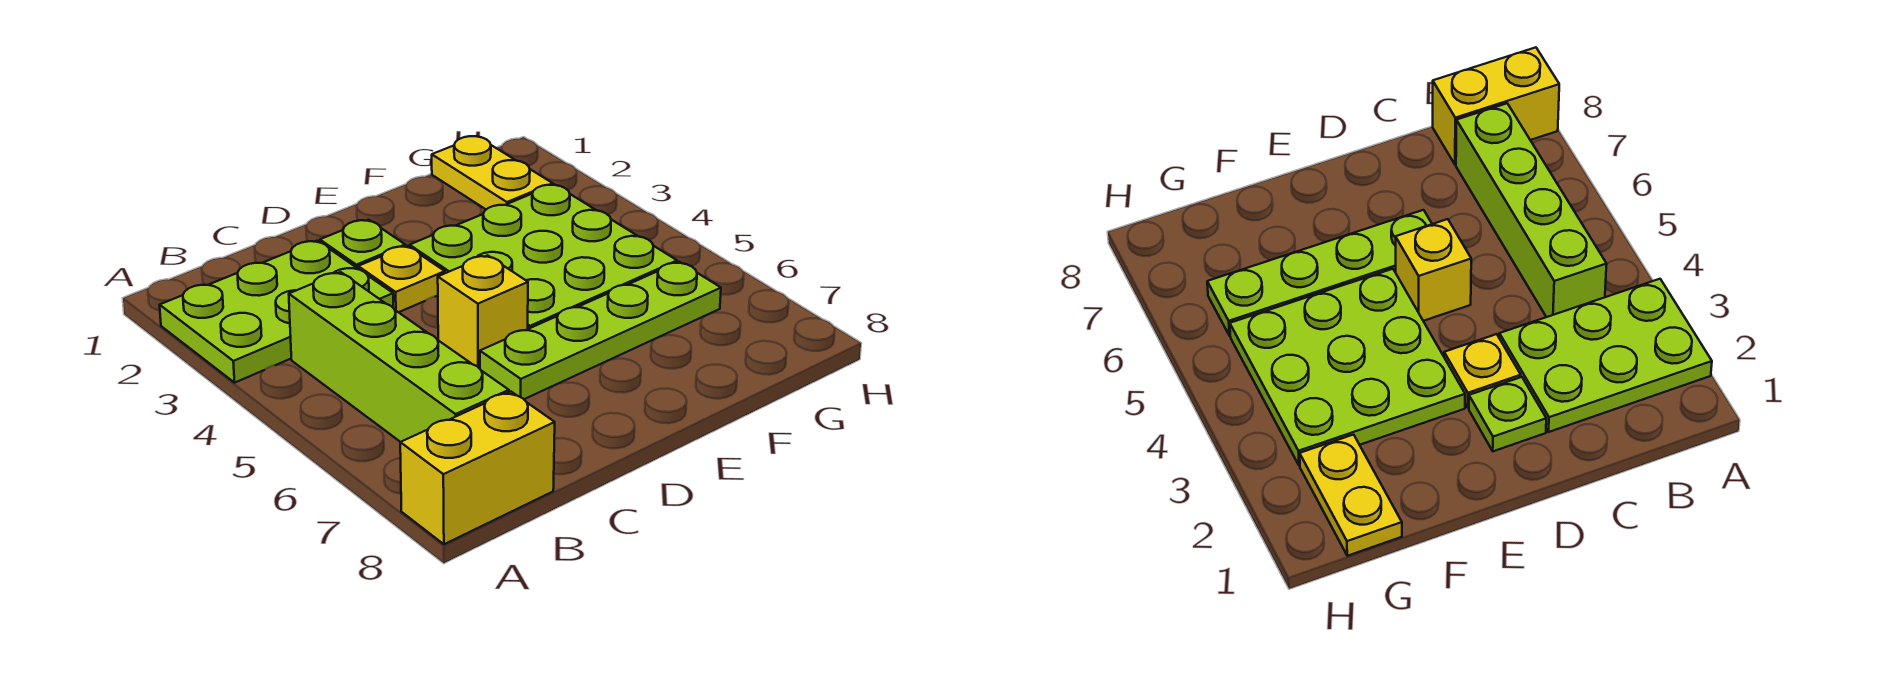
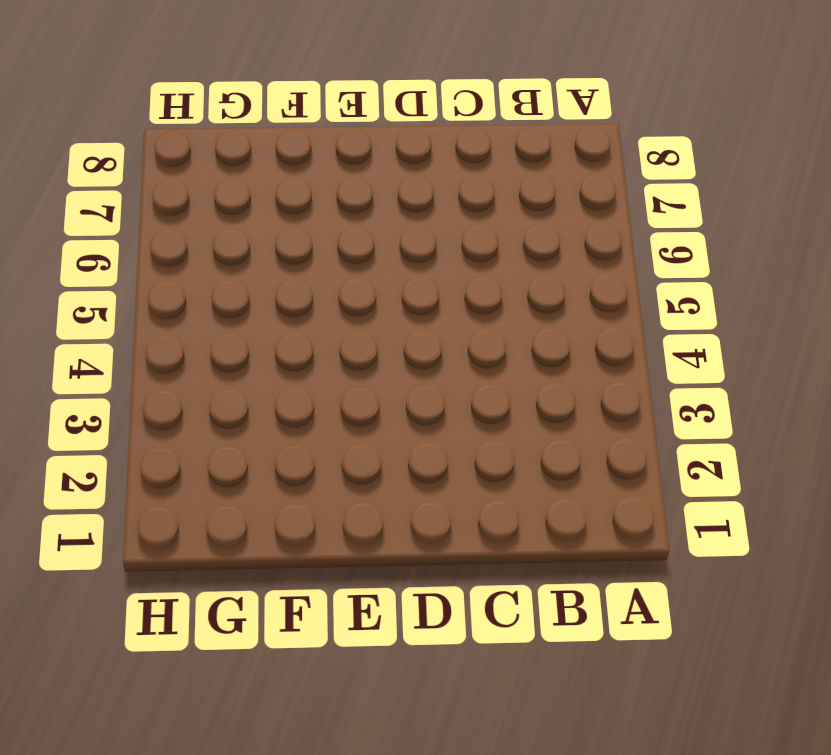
none -> lime plate A2:C3 level 1
none -> yellow brick A8:B8 level 1

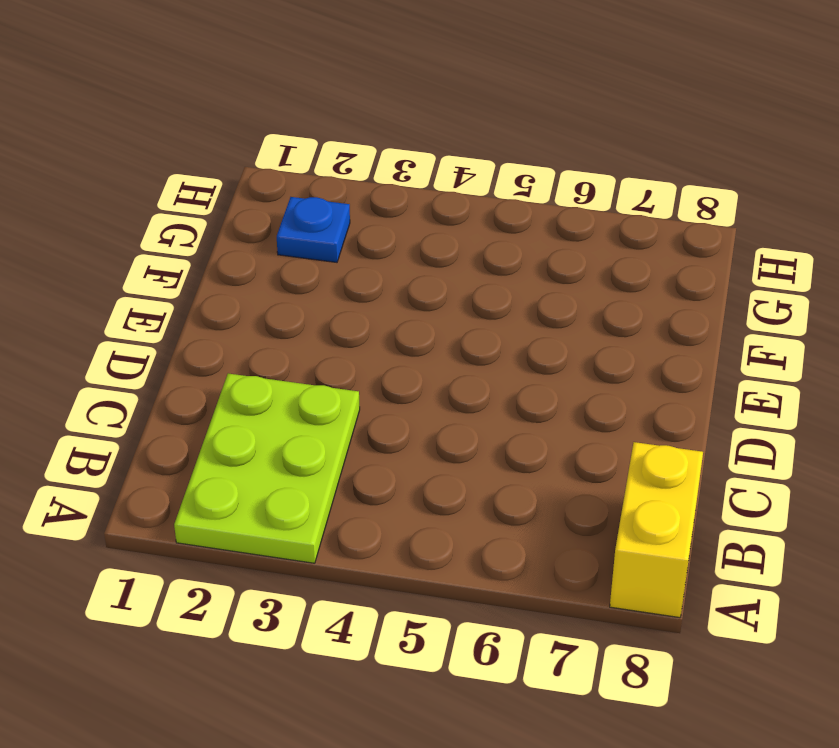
blue plate G2 level 1 -> yellow plate G1:G2 level 1
none -> lime brick B4:B7 level 1
none -> lime plate D2 level 1

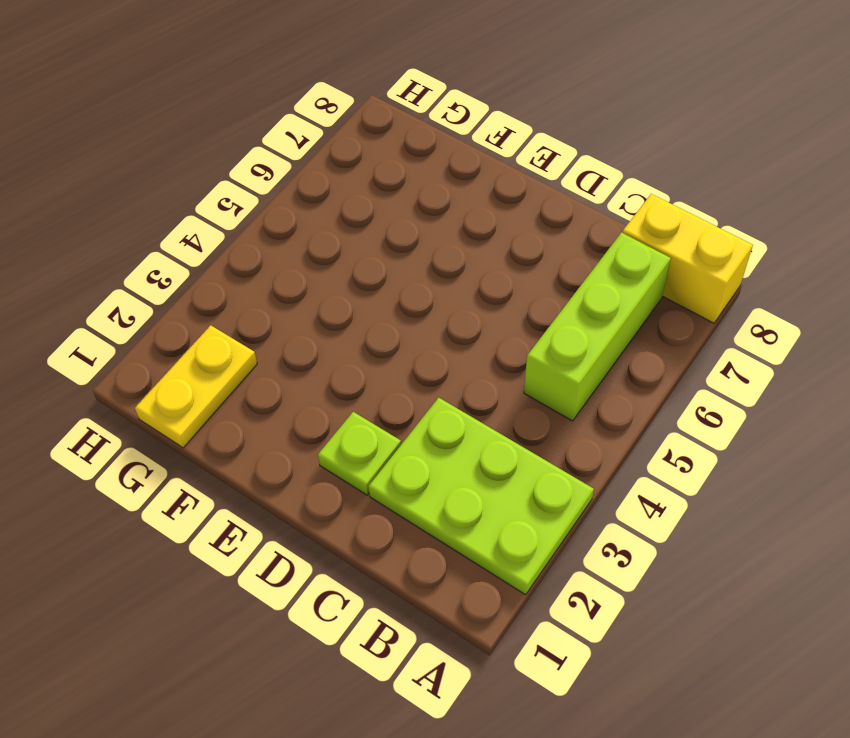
lime brick B5:B7 level 1 -> lime brick B4:B7 level 1
none -> yellow plate D3 level 1
none -> yellow brick D5 level 1

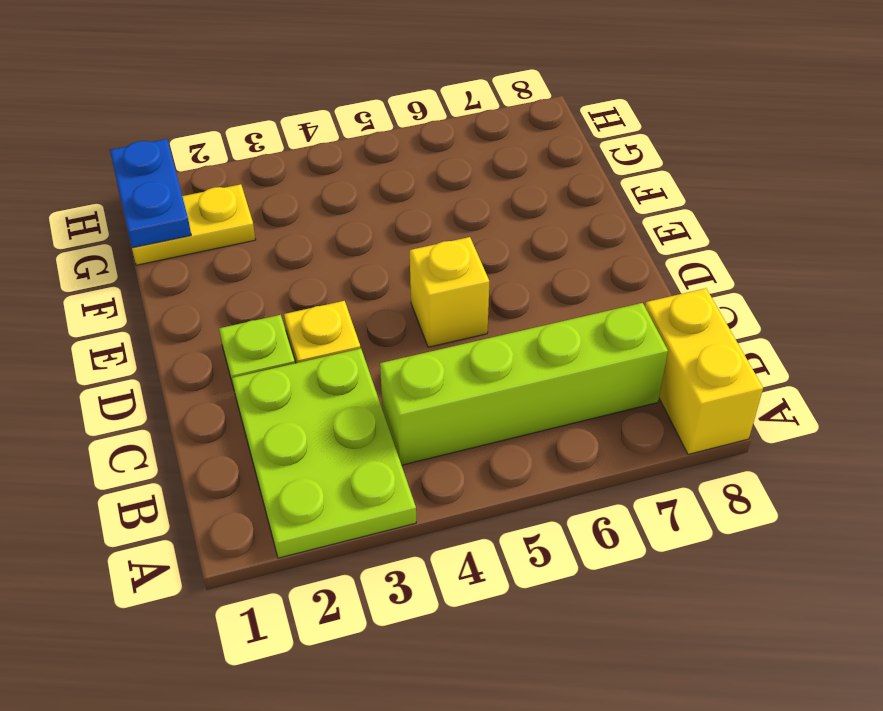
blue plate G1:H1 level 2 -> none
none -> lime plate D6:G6 level 1
none -> lime plate E3:G5 level 1

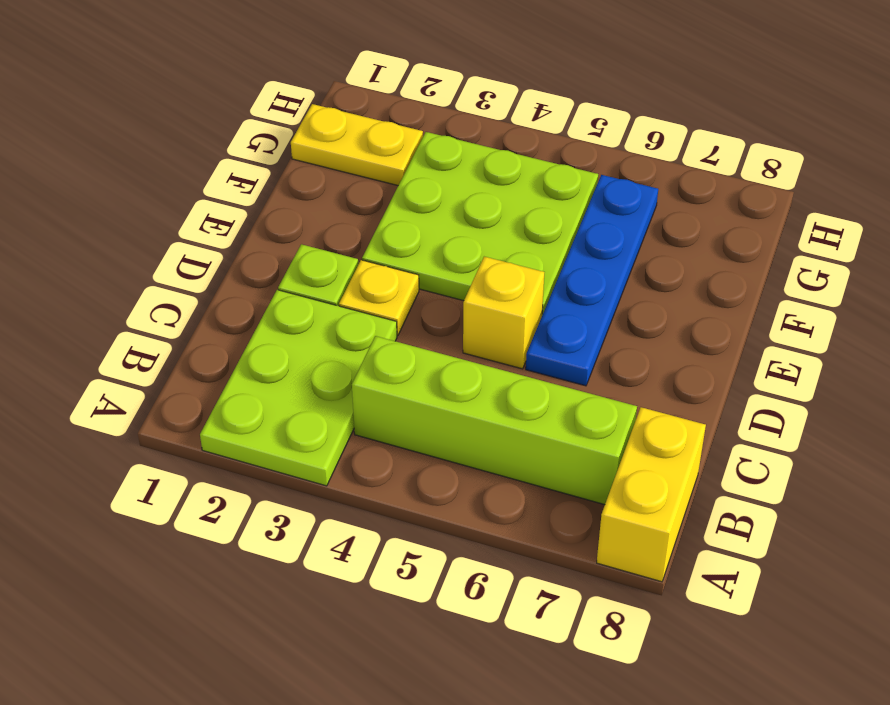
blue plate D6:G6 level 1 -> lime plate D6:G6 level 1

